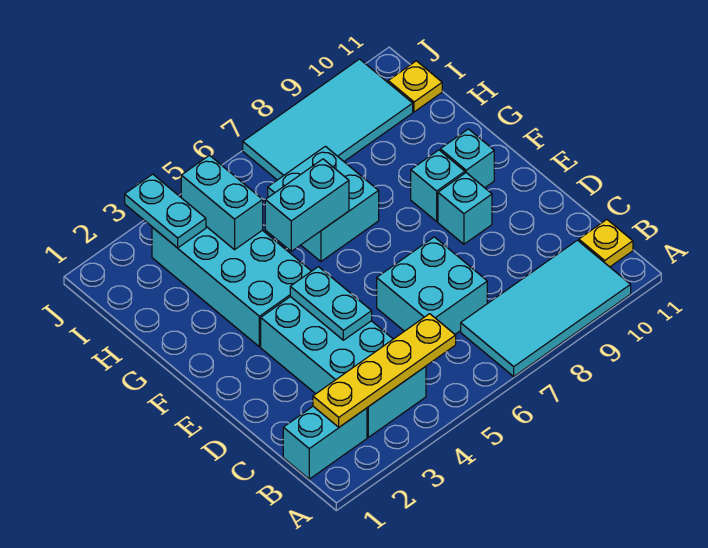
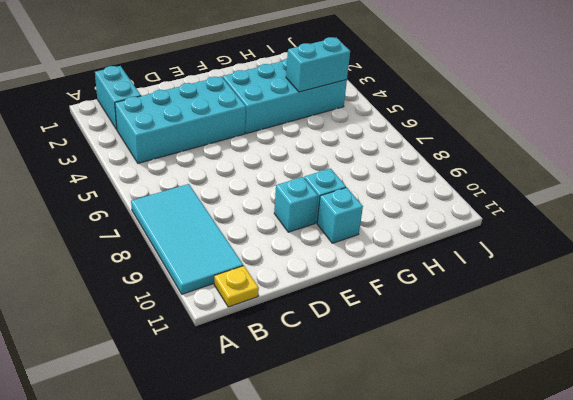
none -> cyan brick C6:D7 level 1
none -> cyan brick G6:H7 level 1
none -> cyan tile I7:J10 level 1

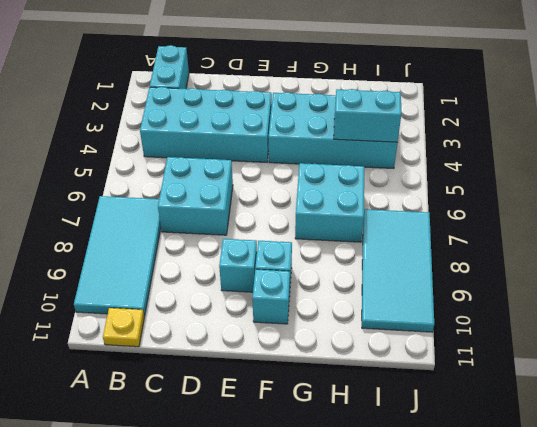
none -> yellow plate I11 level 1
none -> yellow plate B2:B5 level 2
none -> cyan plate D4:E4 level 2

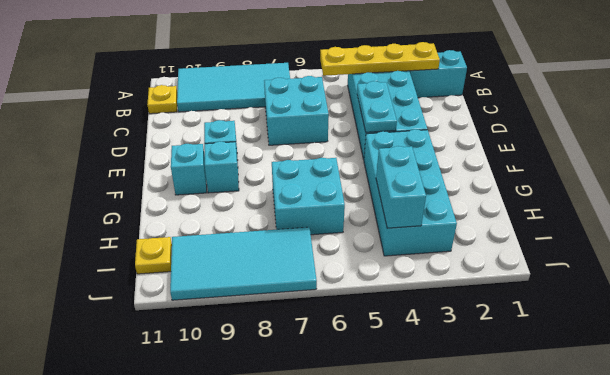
none -> cyan brick G5:G6 level 2
none -> cyan plate I3:J3 level 2

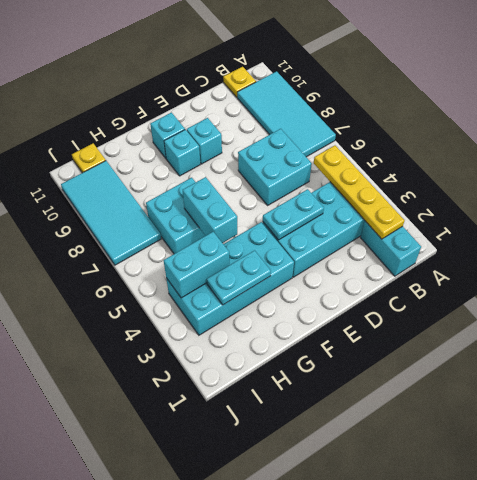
cyan plate G3:H3 level 2 -> cyan plate I3:J3 level 2

